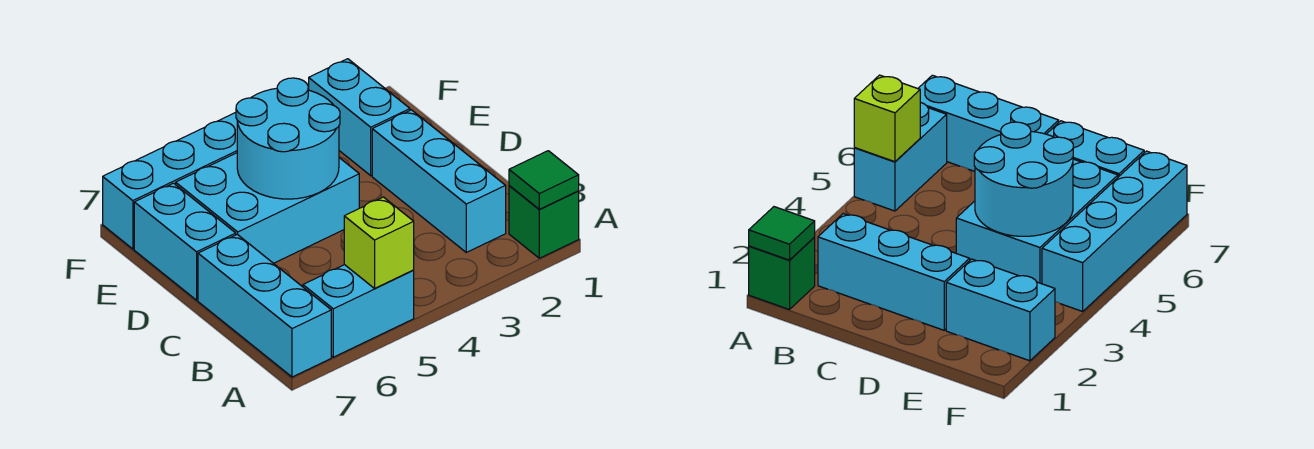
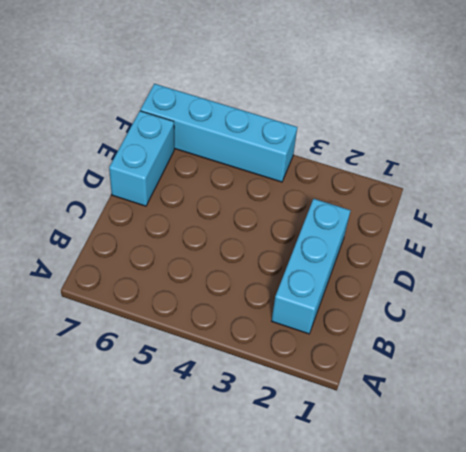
none -> green brick A1 level 1
none -> cyan brick A5:A6 level 1

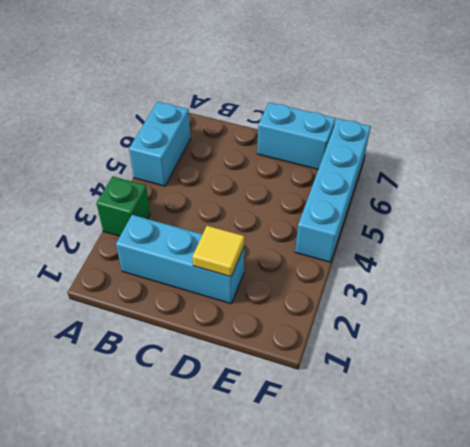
green brick A3 level 1 -> green brick A1 level 1
yellow tile D2 level 2 -> none
none -> cyan brick A7:C7 level 1
none -> cyan brick D4:E6 level 1

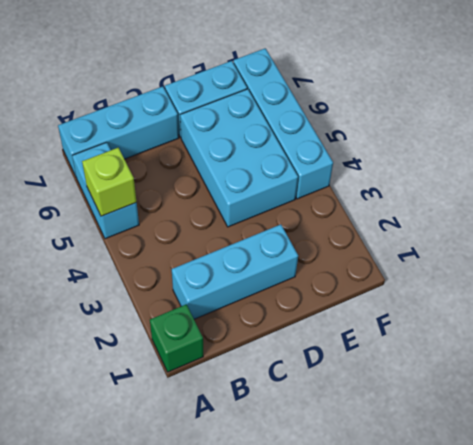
none -> cyan brick E2:F2 level 1
none -> green tile A1 level 2

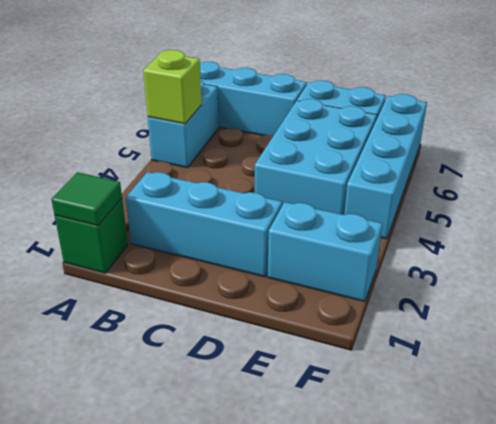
none -> cyan round brick D4:E5 level 2

